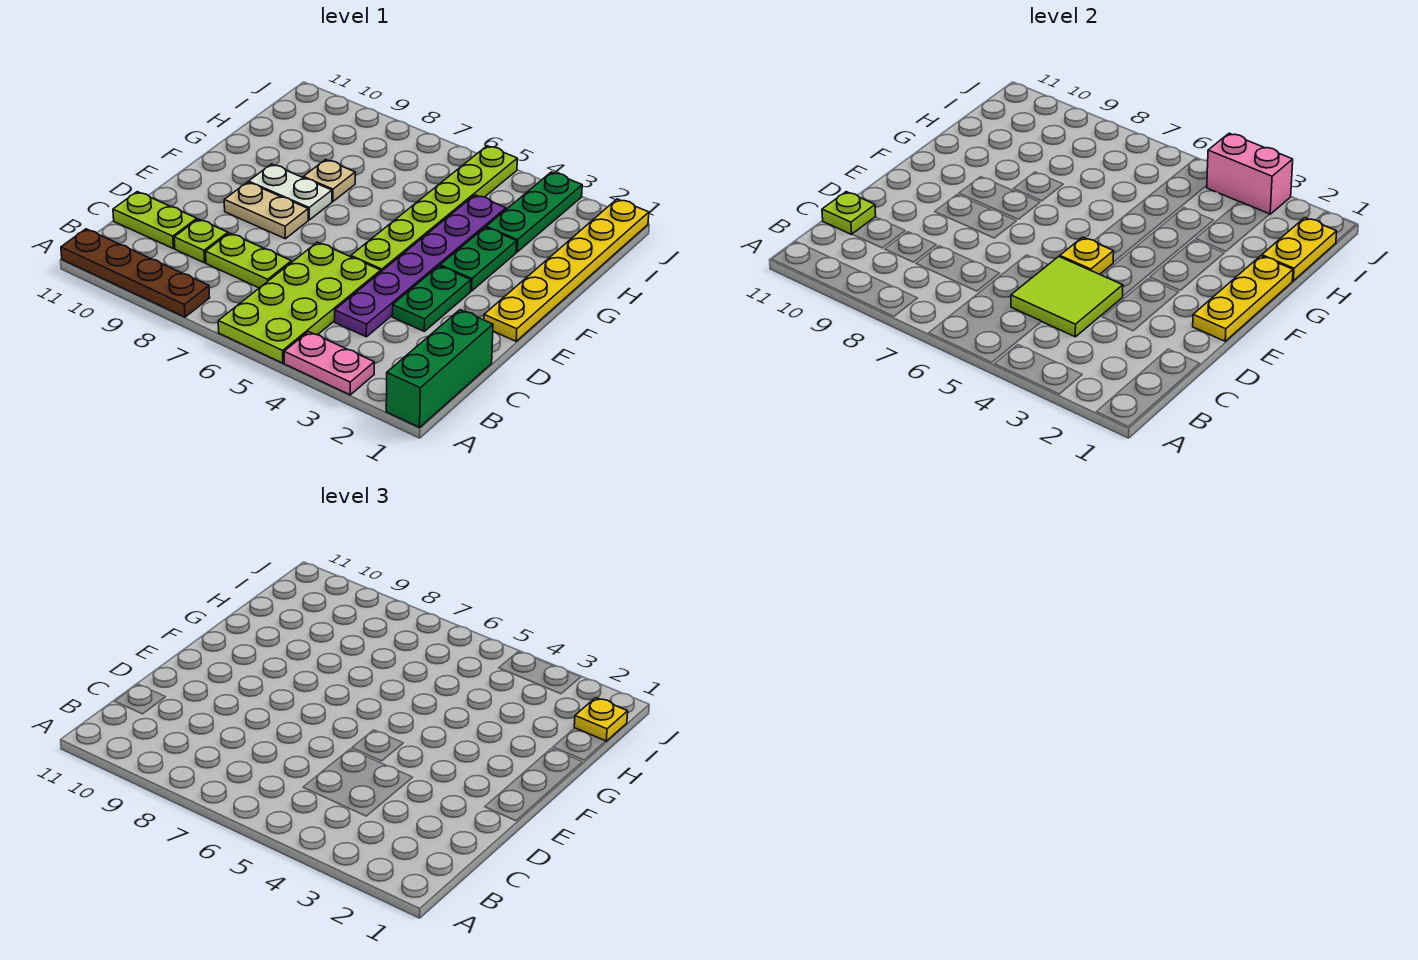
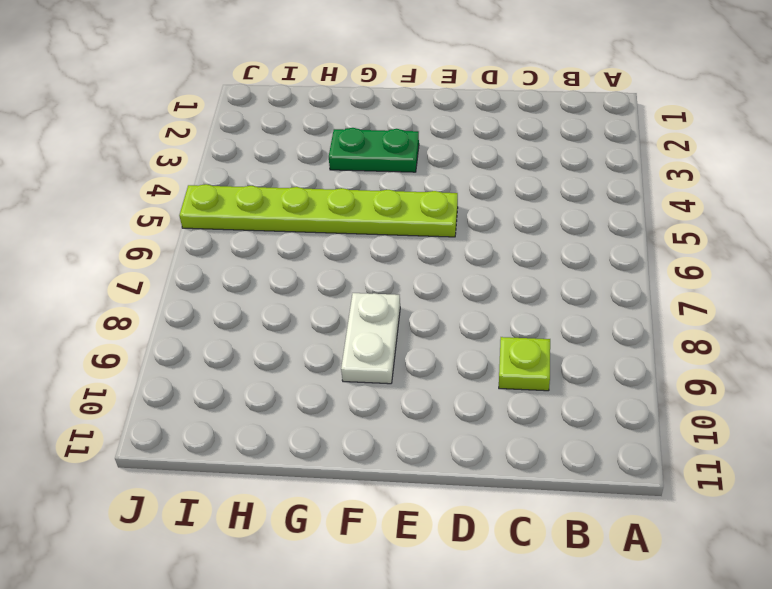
none -> green brick A1:C1 level 1
none -> pink plate A3:A4 level 1
none -> lime plate A5:D6 level 1

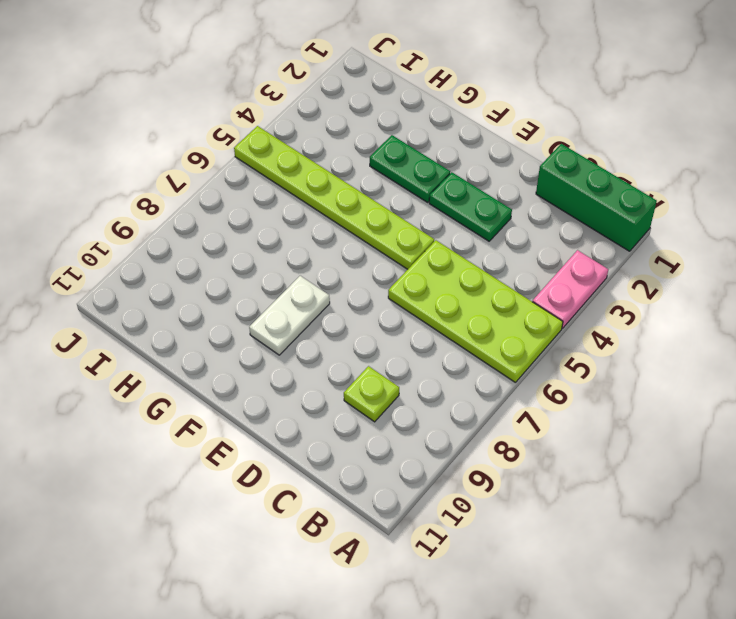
none -> brown plate A8:A11 level 1
none -> purple plate C4:H4 level 1
none -> lime plate C7:C8 level 1

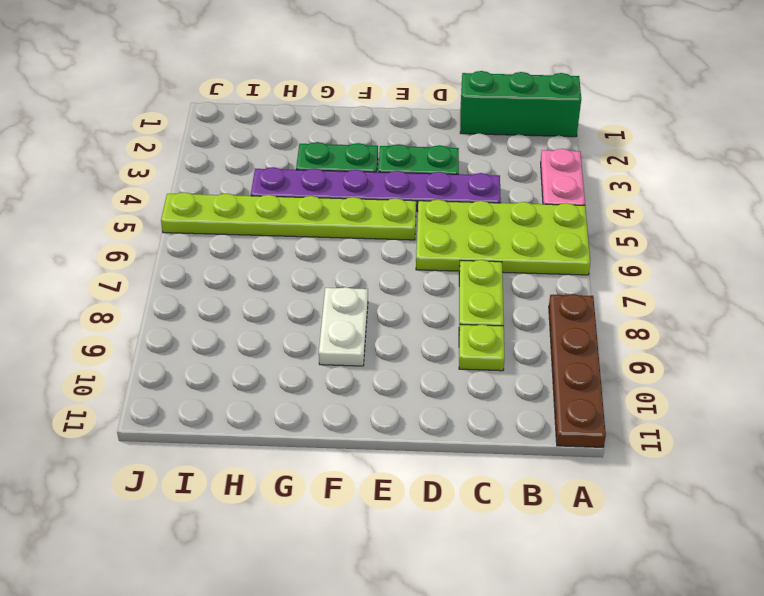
none -> lime plate C10:C11 level 1
none -> yellow plate E1:J1 level 1
none -> tan plate E8:E9 level 1

